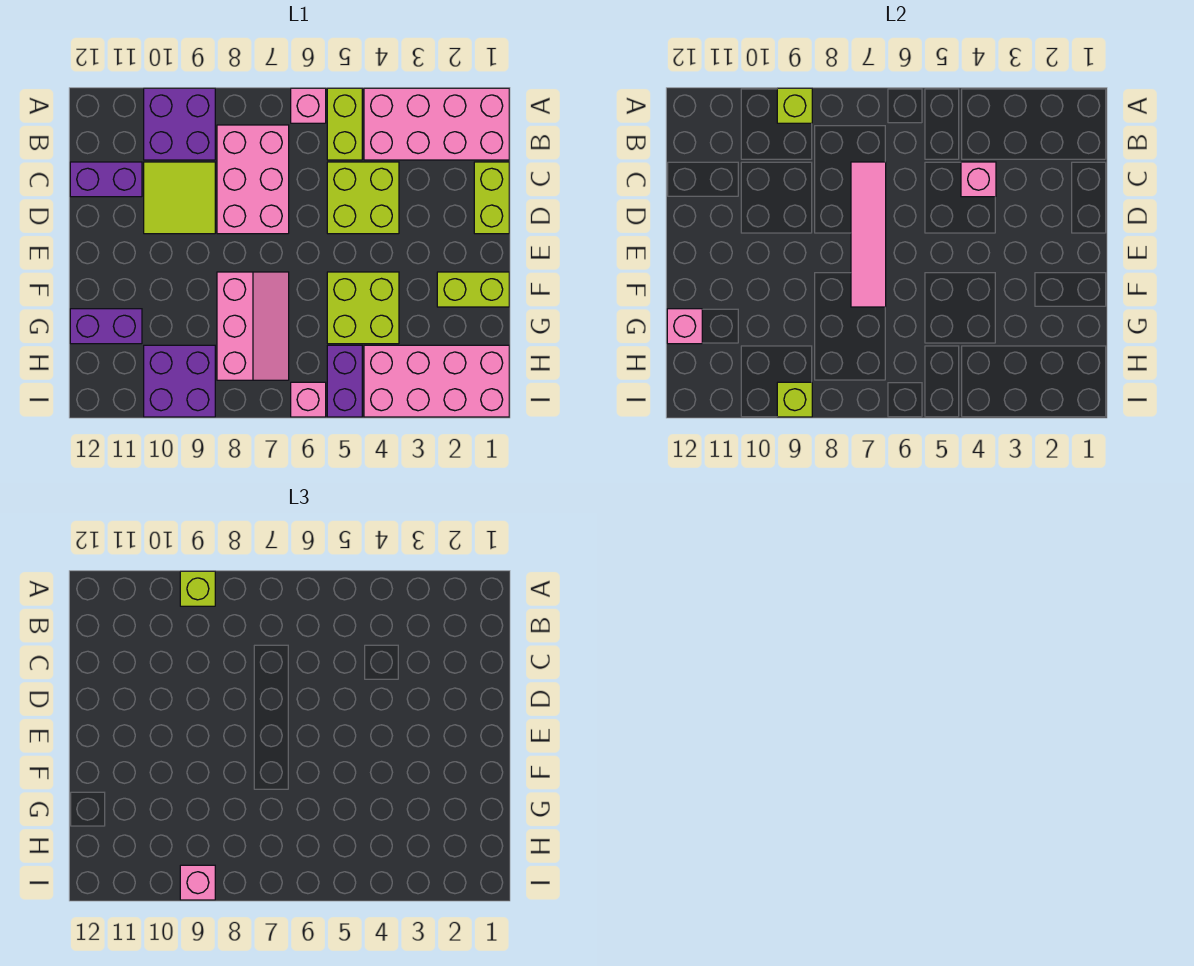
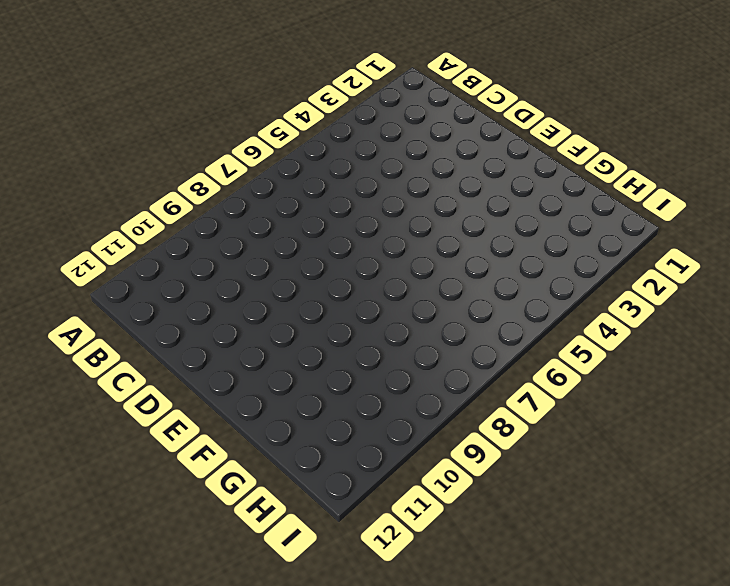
none -> pink brick A1:B4 level 1
none -> lime brick A5:B5 level 1
none -> pink brick A6 level 1

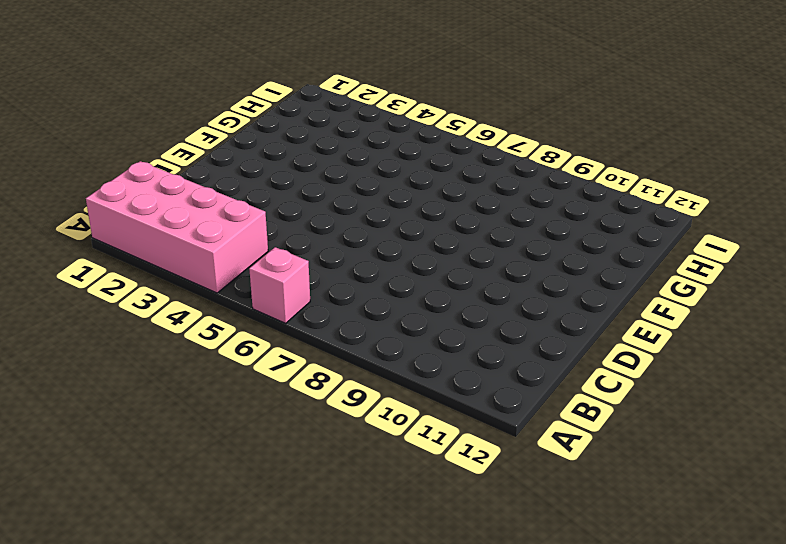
none -> lime brick A5:B5 level 1
none -> purple brick A9:B10 level 1
none -> pink brick B7:D8 level 1

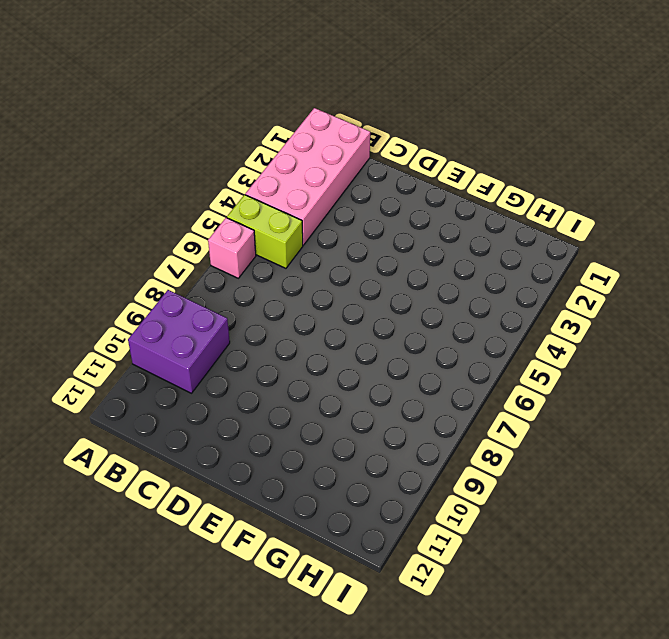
none -> pink brick B7:D8 level 1
none -> lime brick C1:D1 level 1
none -> lime brick C4:D5 level 1

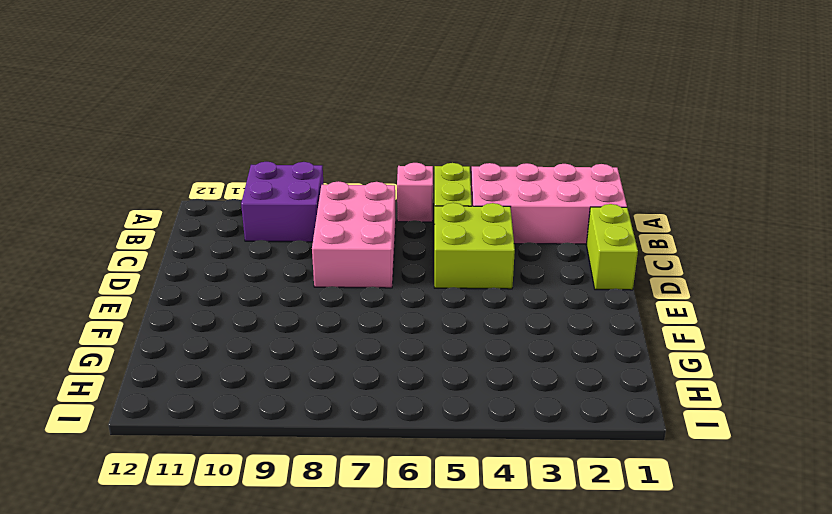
none -> lime tile C9:D10 level 1
none -> purple brick C11:C12 level 1
none -> lime brick F1:F2 level 1

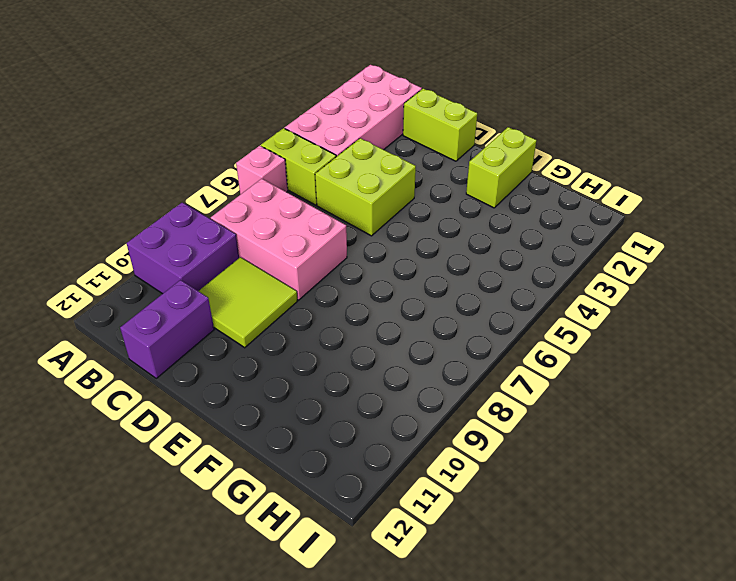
none -> lime brick F4:G5 level 1
none -> pink slope F7:H8 level 1 top 8
none -> purple brick G11:G12 level 1

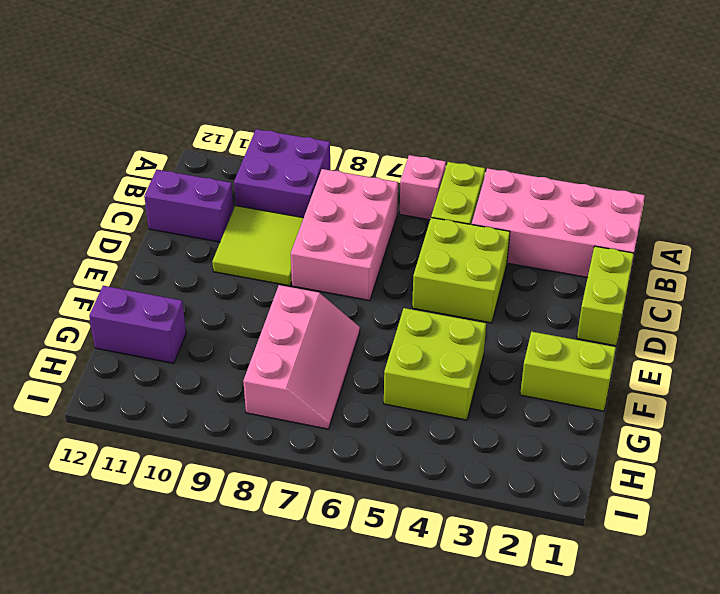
none -> pink brick H1:I4 level 1
none -> purple brick H5:I5 level 1
none -> purple brick H9:I10 level 1

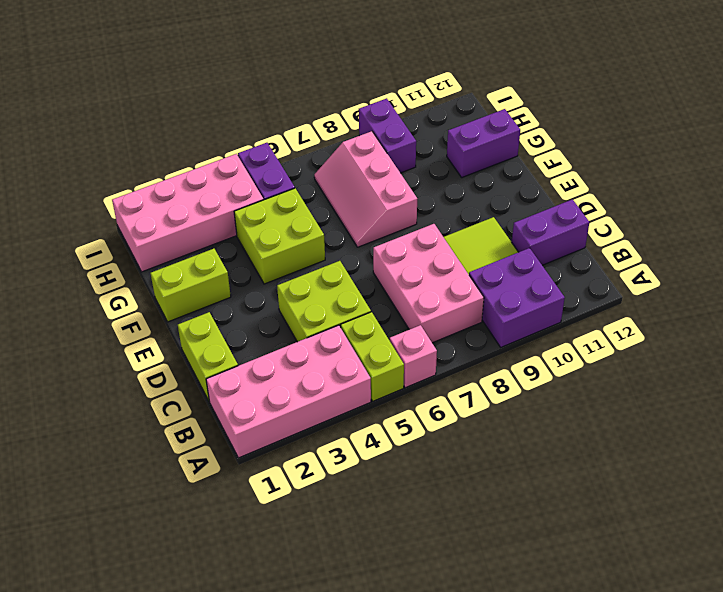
purple brick H9:I9 level 1 -> purple brick H9:I10 level 1
none -> pink brick I6 level 1
none -> lime brick A9 level 2
none -> pink brick C4 level 2

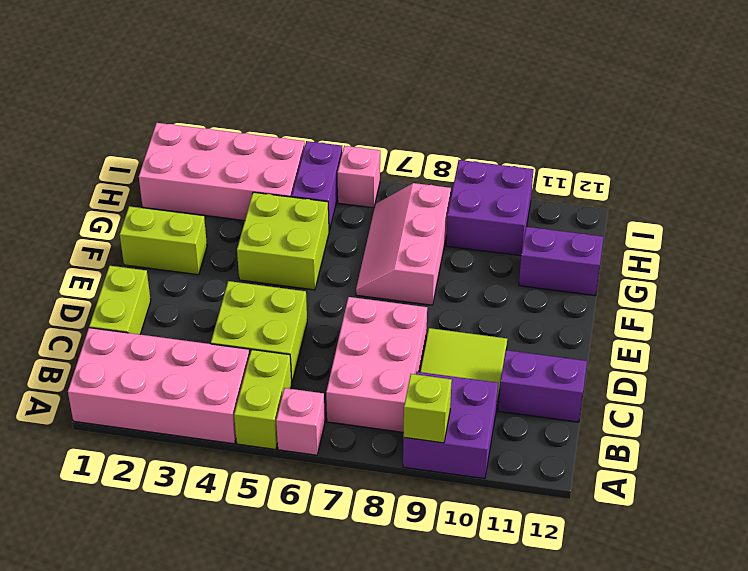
none -> pink brick C4 level 2
none -> pink tile C7:F7 level 2
none -> pink brick G12 level 2

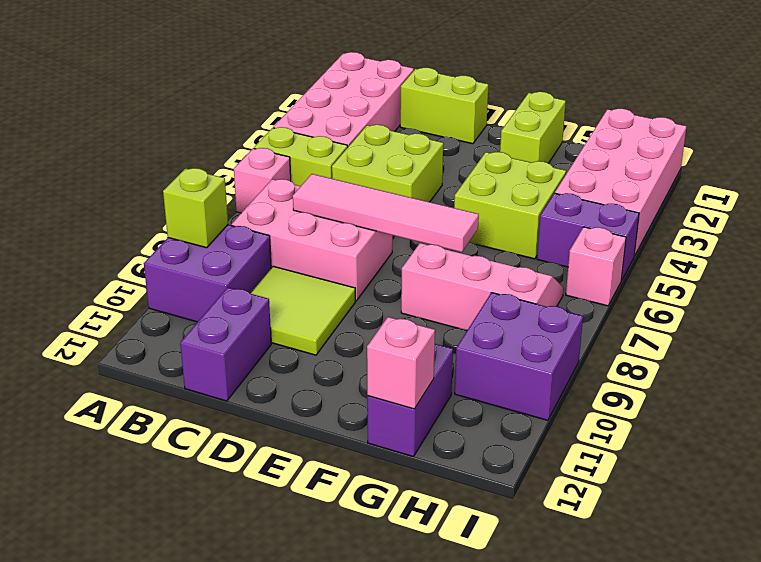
none -> pink brick C4 level 2
none -> lime brick I9 level 2
none -> lime brick A9 level 3

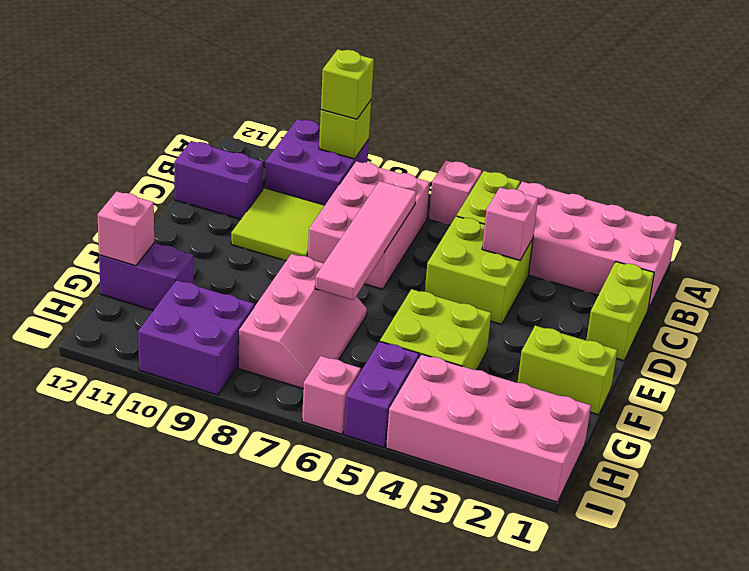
none -> lime brick I9 level 2
none -> pink brick I9 level 3

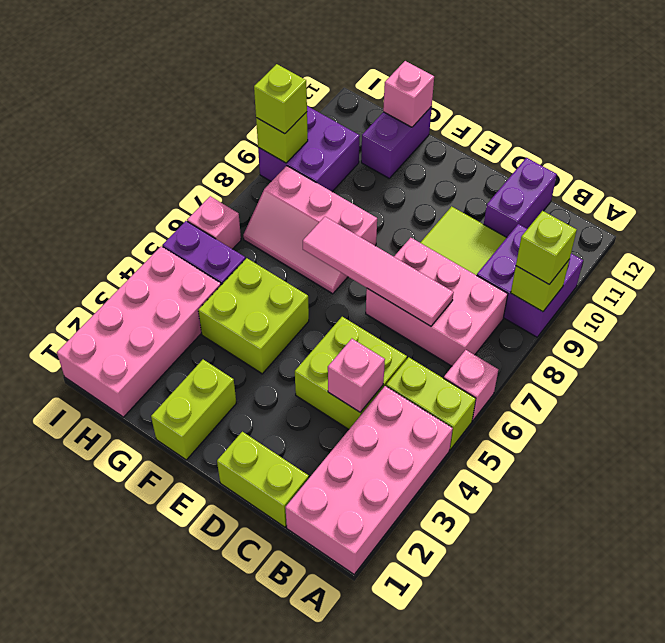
lime brick I9 level 3 -> pink brick I9 level 3

